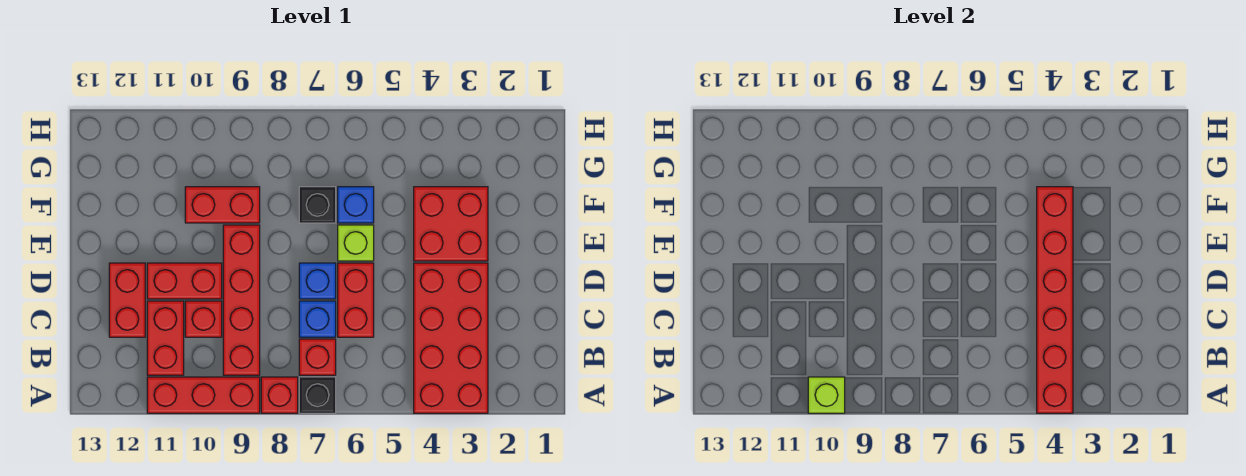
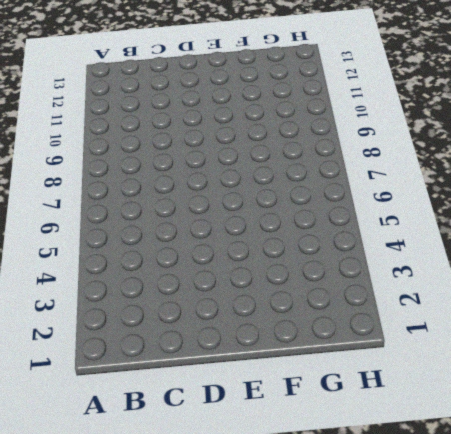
none -> red brick A3:D4 level 1
none -> black brick A7 level 1
none -> red brick A8 level 1

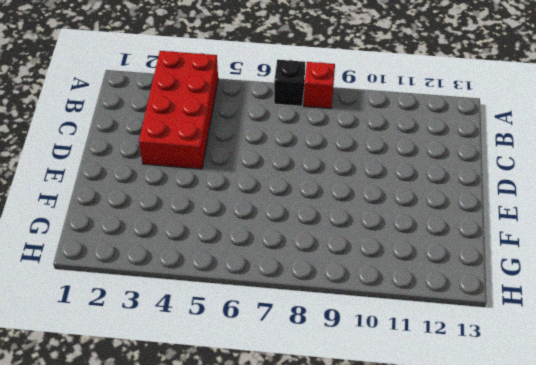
none -> red brick A9:A11 level 1
none -> red brick B7 level 1
none -> red brick B9:E9 level 1

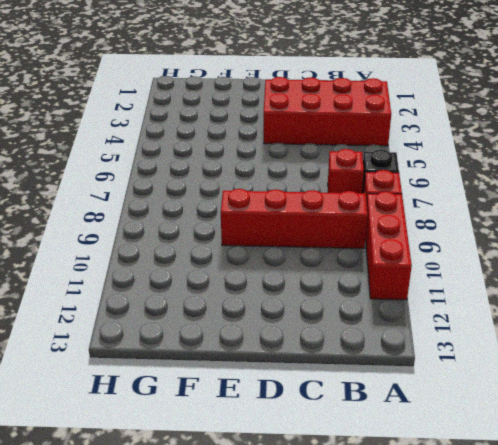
none -> red brick B11:C11 level 1
none -> red brick C6:D6 level 1
none -> blue brick C7 level 1

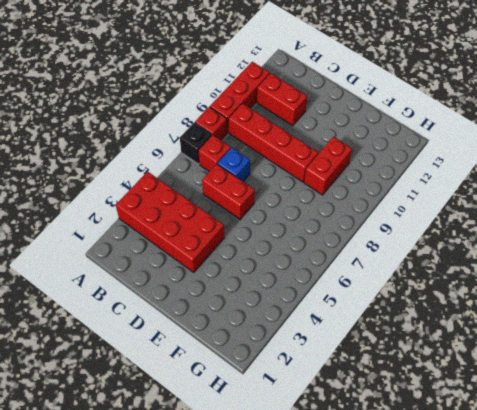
none -> red brick C10 level 1
none -> red brick C12:D12 level 1
none -> blue brick D7 level 1

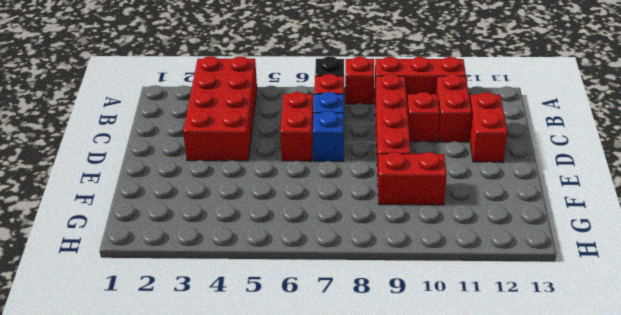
none -> red brick D10:D11 level 1
none -> red brick E3:F4 level 1
none -> lime brick E6 level 1

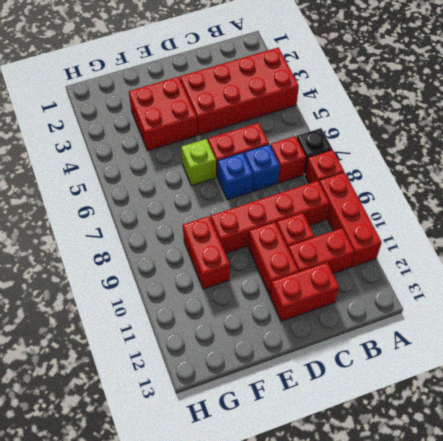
none -> blue brick F6 level 1
none -> black brick F7 level 1
none -> red brick A4:F4 level 2

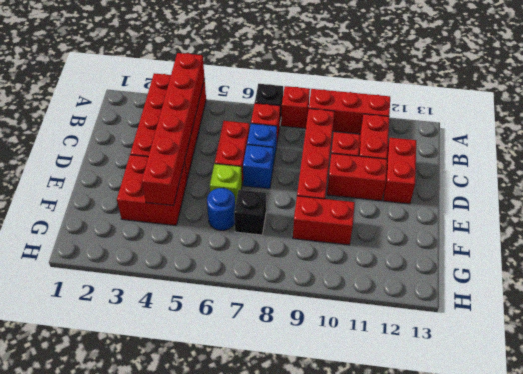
blue round brick F6 level 1 -> blue brick F6 level 1
none -> lime brick A10 level 2

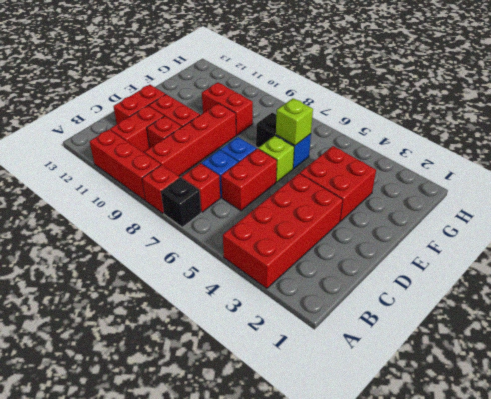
lime brick F6 level 2 -> lime brick A10 level 2
none -> red brick A4:F4 level 2

